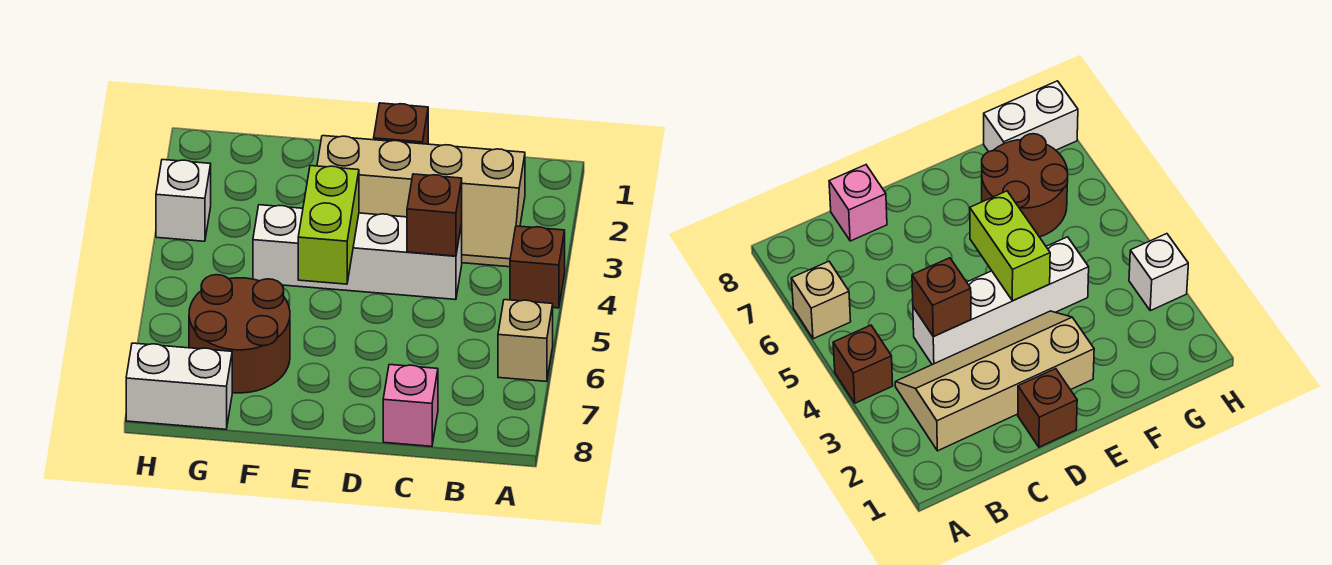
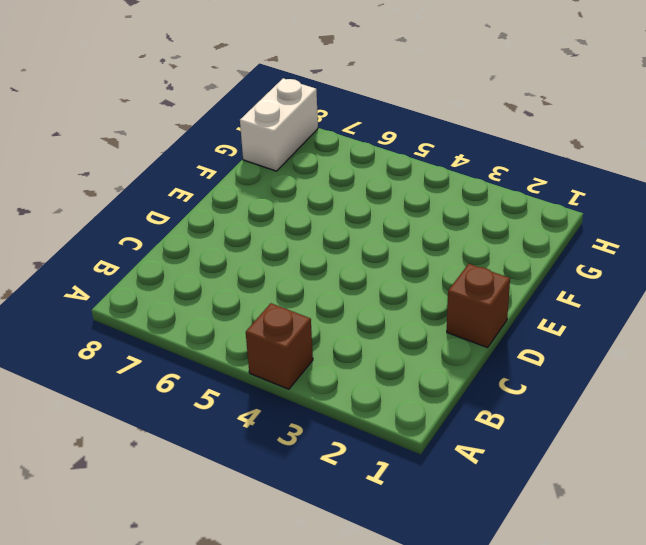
none -> tan brick A6 level 1
none -> tan slope B2:E3 level 1 top 2

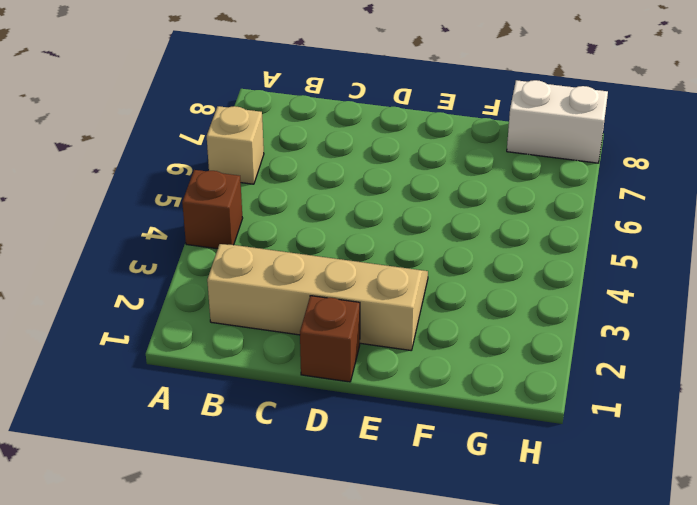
none -> white brick C4:F4 level 1
none -> pink brick C8 level 1

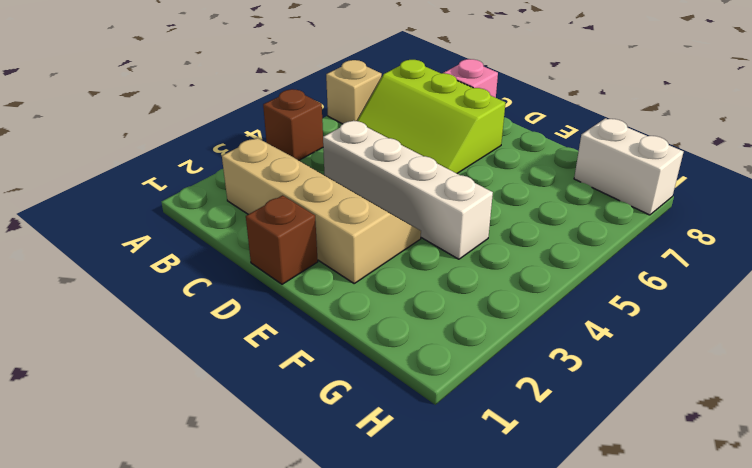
lime slope B6:D7 level 1 top 7 -> none
none -> brown round brick F6:G7 level 1
none -> white brick H3 level 1

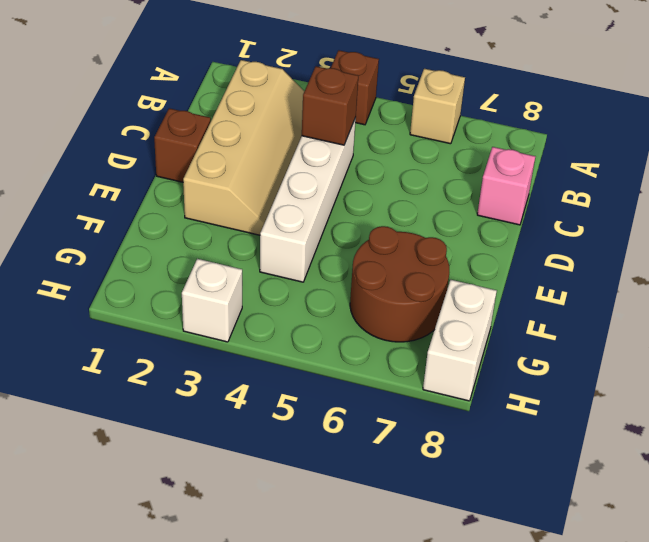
none -> lime brick E4:E5 level 2

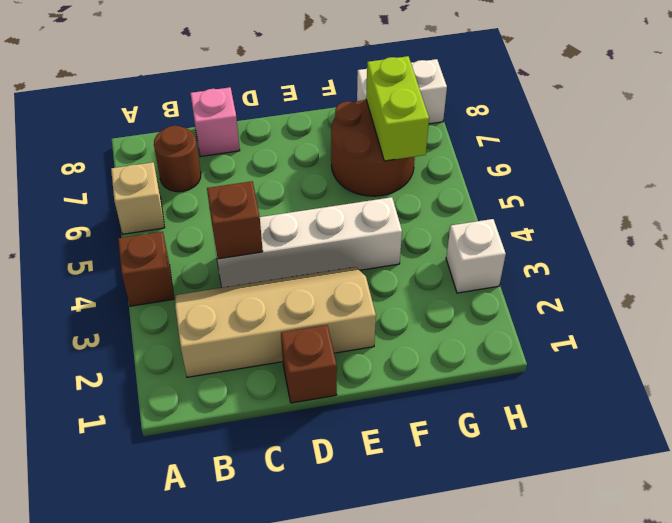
brown round brick B7 level 1 -> none
lime brick G6:G7 level 2 -> lime brick E4:E5 level 2

